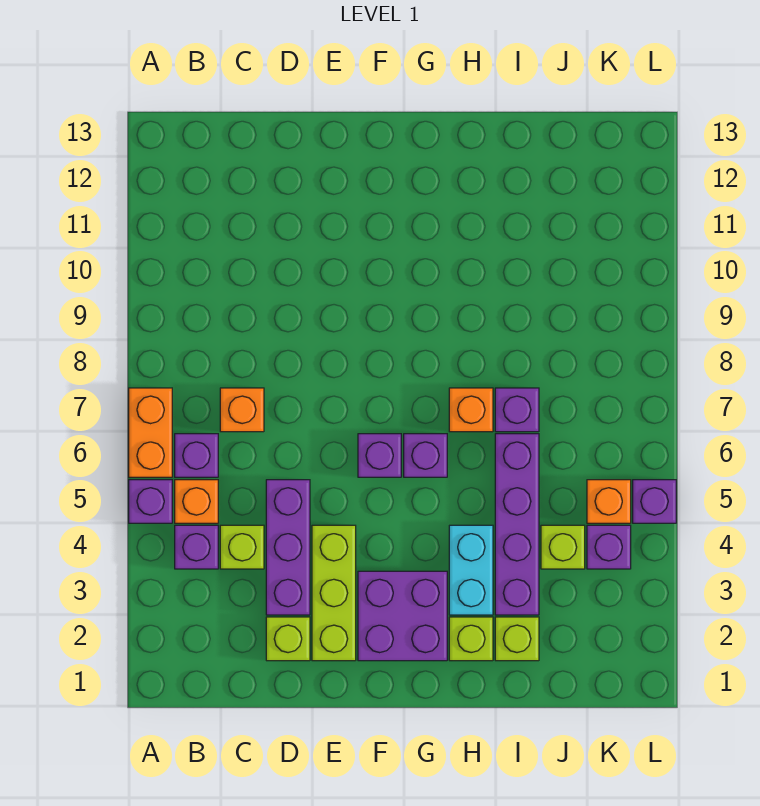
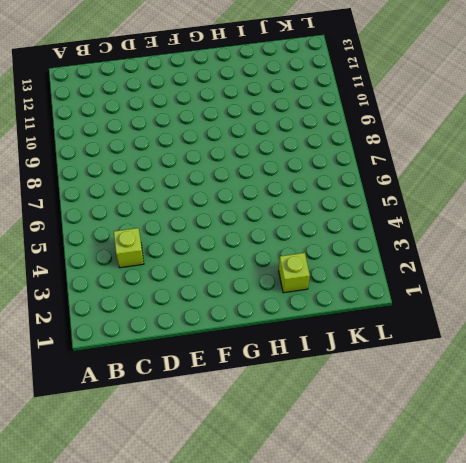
none -> purple brick A5 level 1
none -> orange brick A6:A7 level 1
none -> purple brick B4 level 1

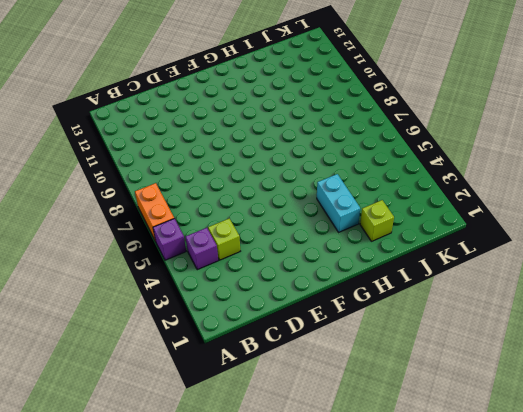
none -> orange brick B5 level 1
none -> purple brick B6 level 1
none -> orange brick C7 level 1

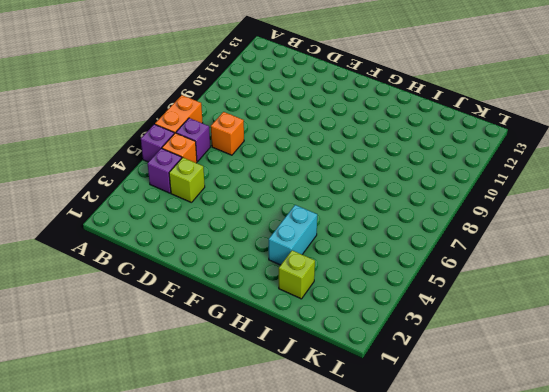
none -> lime brick D2 level 1
none -> purple brick D3:D5 level 1
none -> lime brick E2:E4 level 1

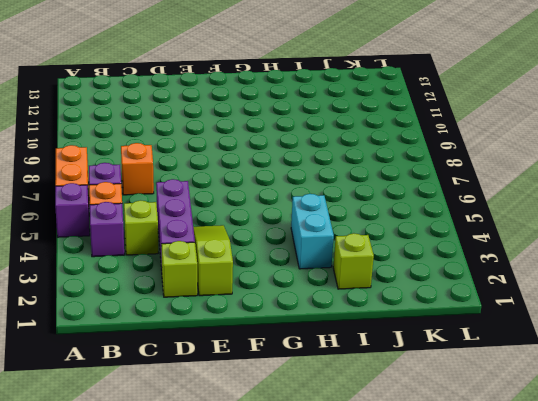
lime slope E2:E4 level 1 top 2 -> lime brick E2:E4 level 1
none -> purple brick F2:G3 level 1
none -> purple brick F6 level 1
none -> purple brick G6 level 1

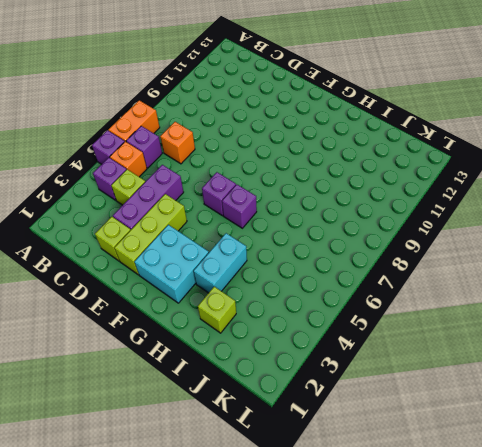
cyan brick F2:G3 level 1 -> purple brick F2:G3 level 1
none -> lime brick H2 level 1
none -> orange brick H7 level 1
none -> purple brick I3:I6 level 1

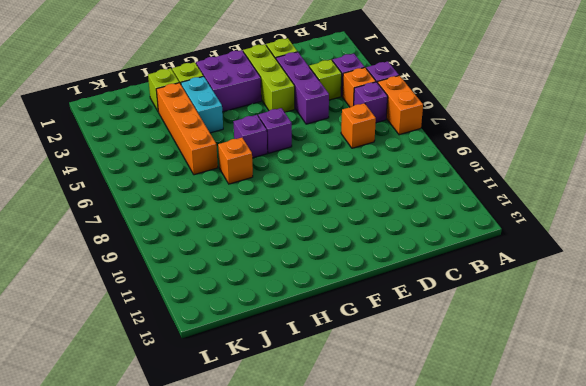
orange brick I3:I6 level 1 -> purple brick I3:I6 level 1
none -> purple brick I7 level 1
none -> lime brick J4 level 1
none -> purple brick K4 level 1

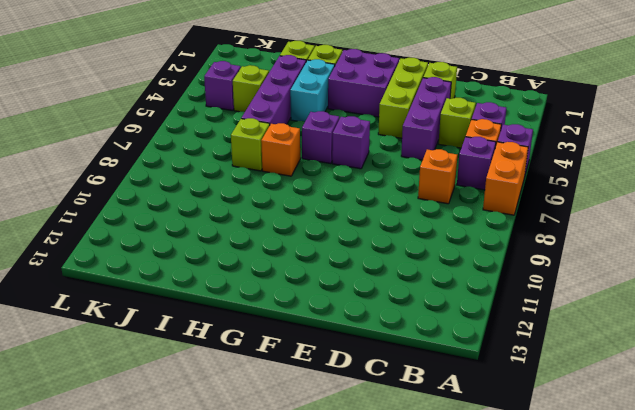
lime brick I7 level 1 -> purple brick I7 level 1
none -> orange brick K5 level 1
none -> purple brick L5 level 1

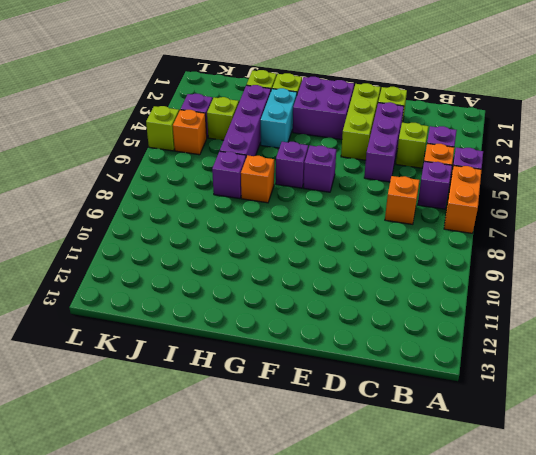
lime brick L5 level 1 -> purple brick L5 level 1

